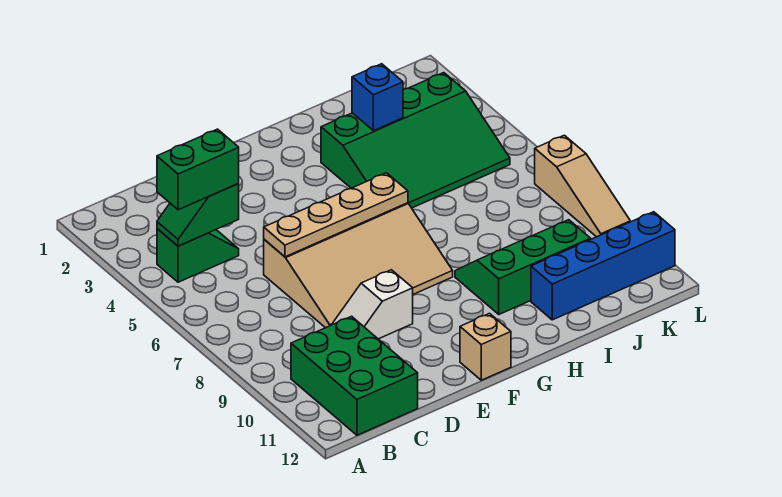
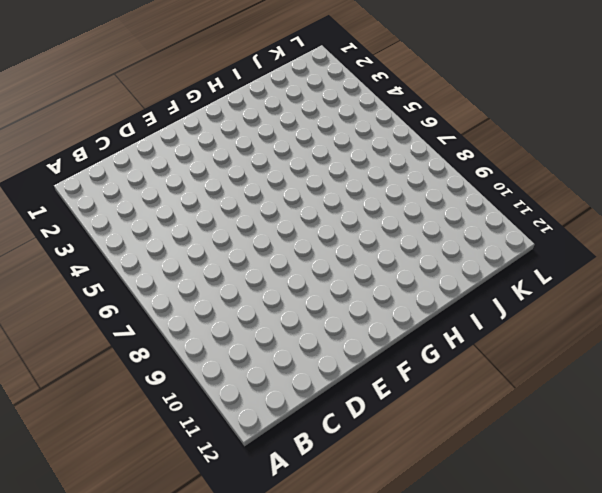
none -> green slope B4:C4 level 1 top B
none -> green brick B10:C12 level 1
none -> tan slope D6:G8 level 1 top 6

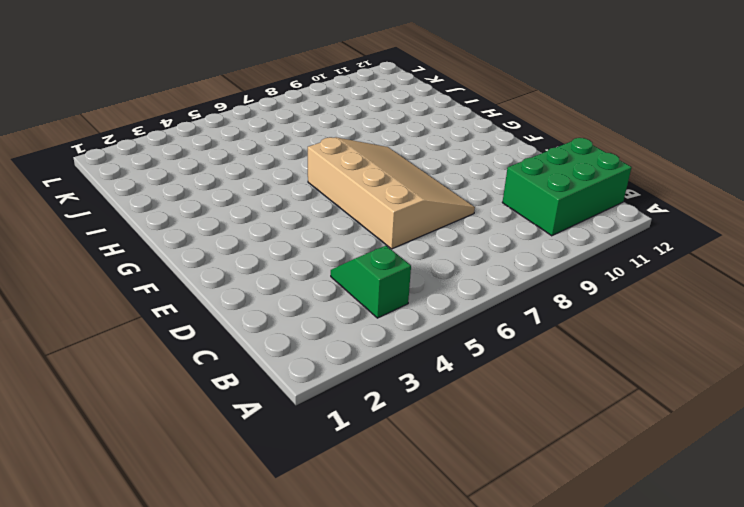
none -> white slope D9:E9 level 1 top E
none -> tan brick F12 level 1
none -> green slope H3:K5 level 1 top 3

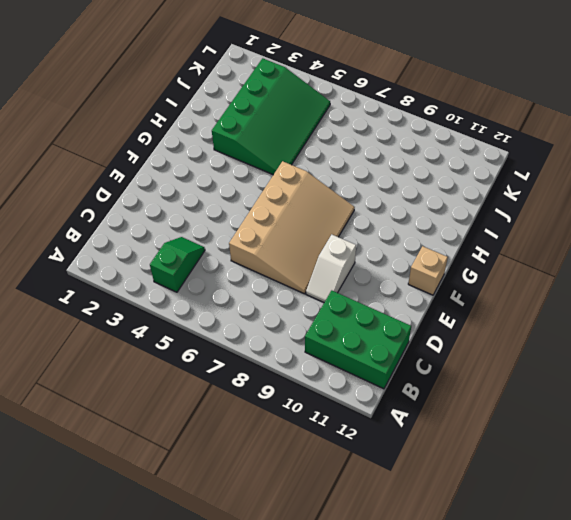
none -> green slope H9:J10 level 1 top 10
none -> blue brick I11:L11 level 1
none -> tan slope L7:L9 level 1 top 7

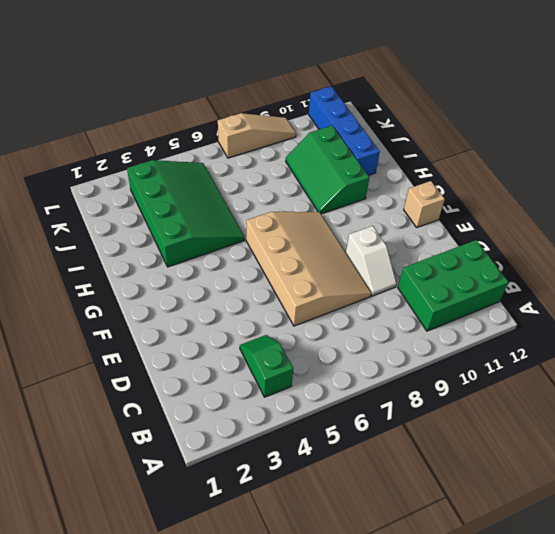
none -> green slope B4:C4 level 2 top C
none -> tan plate D6:G6 level 2
none -> blue brick I3 level 2

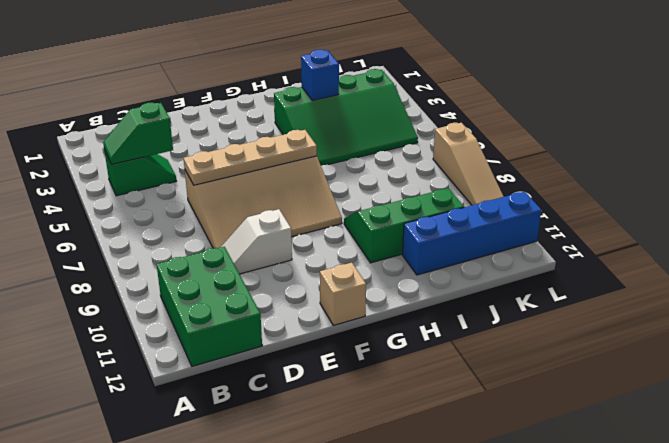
none -> green brick B4:C4 level 3

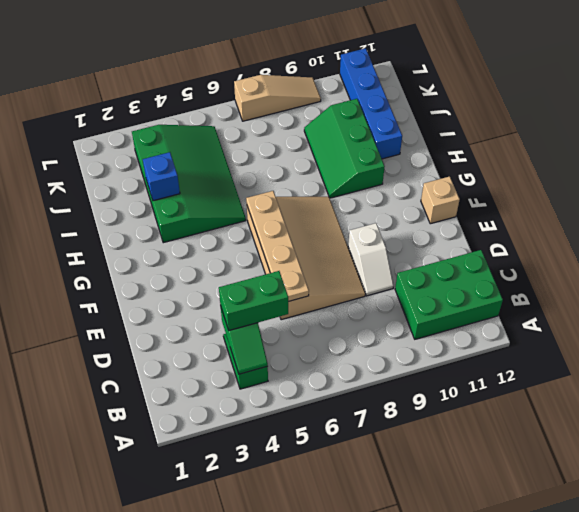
green brick C4:C5 level 3 -> green brick B4:C4 level 3

